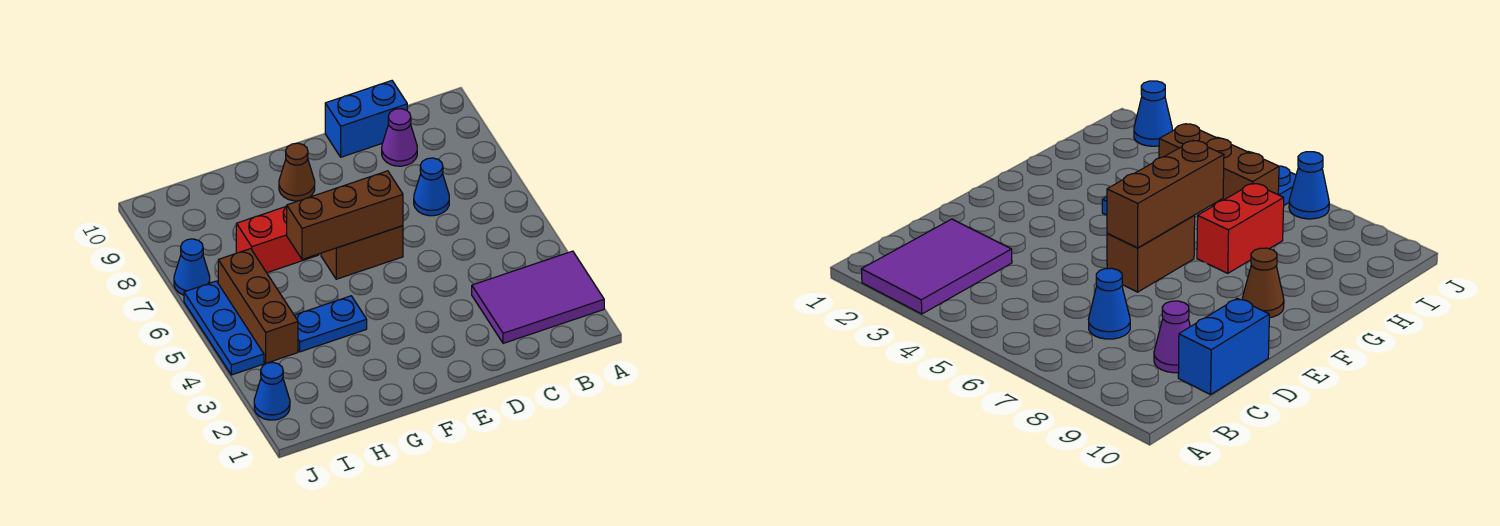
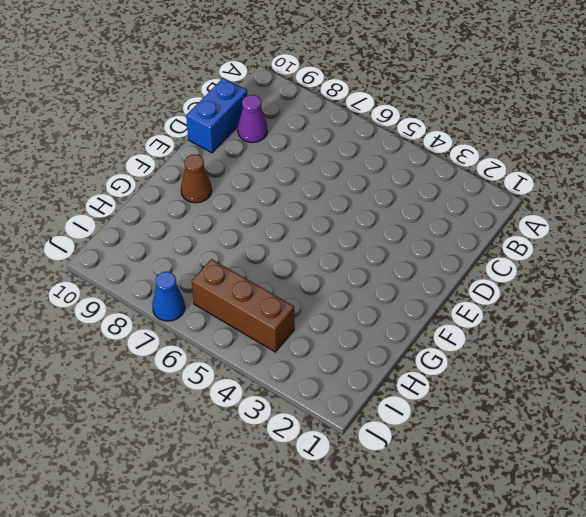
none -> purple tile A2:C3 level 1
none -> blue cone C7 level 1
none -> brown brick E6:F6 level 1

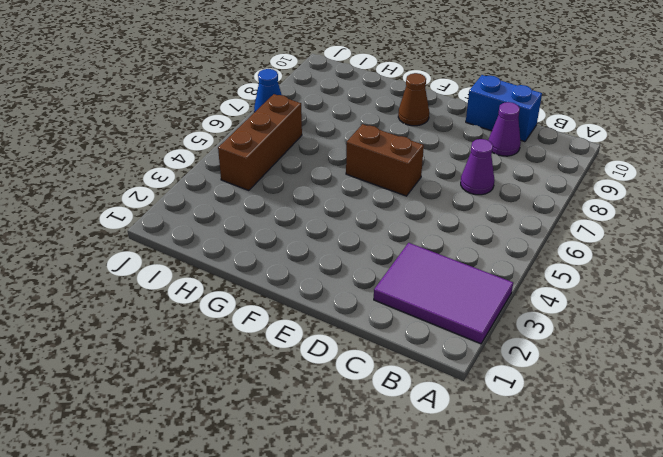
purple cone C7 level 1 -> blue cone C7 level 1
none -> blue plate G4:H4 level 1
none -> red brick G7:H7 level 1
none -> blue cone J2 level 1

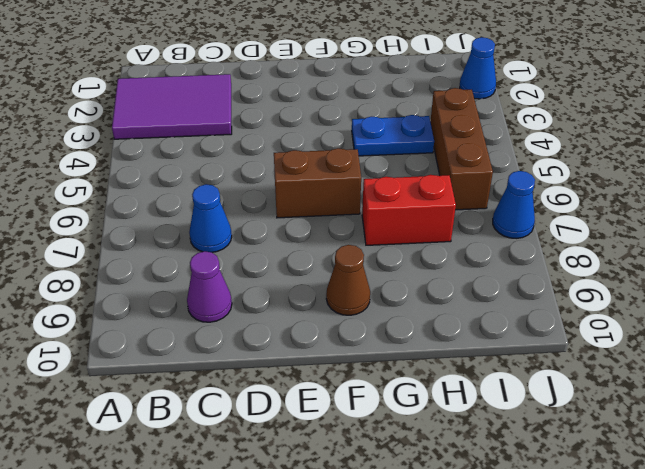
none -> blue brick C10:D10 level 1
none -> blue plate J4:J6 level 1
none -> brown brick E6:G6 level 2

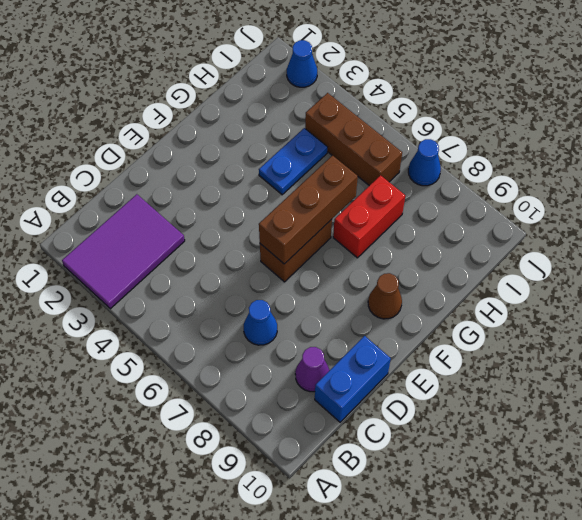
none -> blue plate J4:J6 level 1

